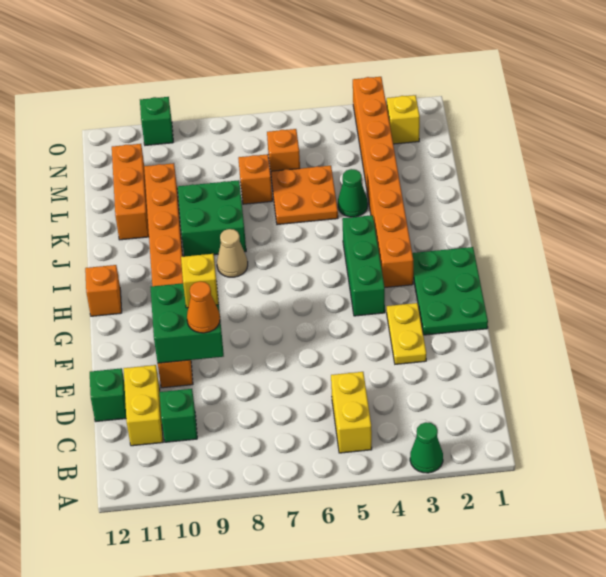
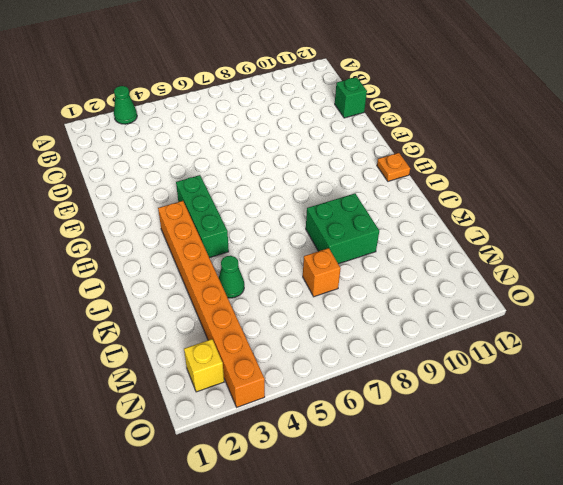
orange plate H12 level 1 -> orange brick H12 level 1
none -> yellow brick B5:C5 level 1
none -> green brick C10 level 1
none -> yellow brick C11:D11 level 1

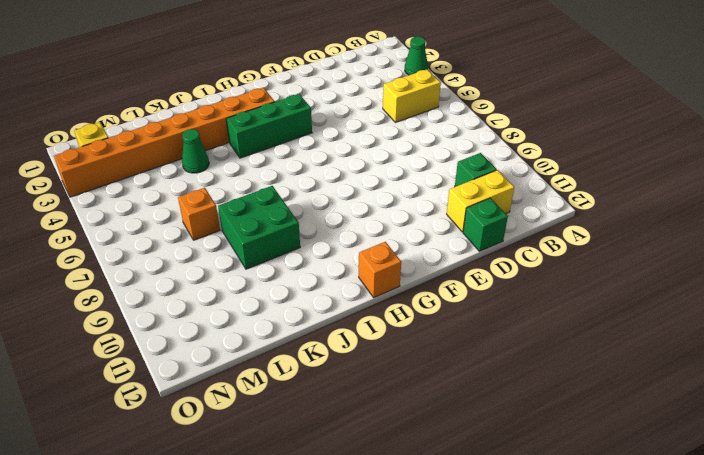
none -> yellow plate E3:F3 level 1
none -> orange brick E10:L10 level 1
none -> green plate F1:H2 level 1

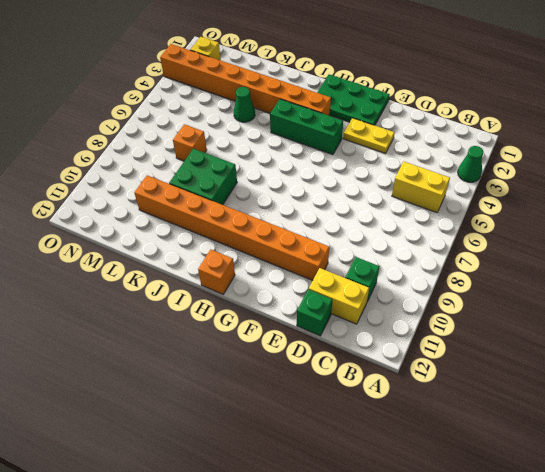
none -> tan cone I8 level 1
none -> orange plate K5:L6 level 1
none -> orange brick K11:M11 level 1

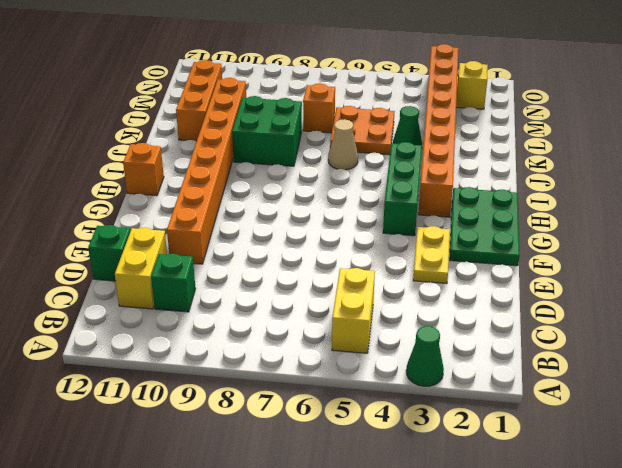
tan cone J6 level 1 -> tan cone I8 level 1
none -> orange brick M6 level 1
none -> green brick O10 level 1
none -> green brick E9:F10 level 2

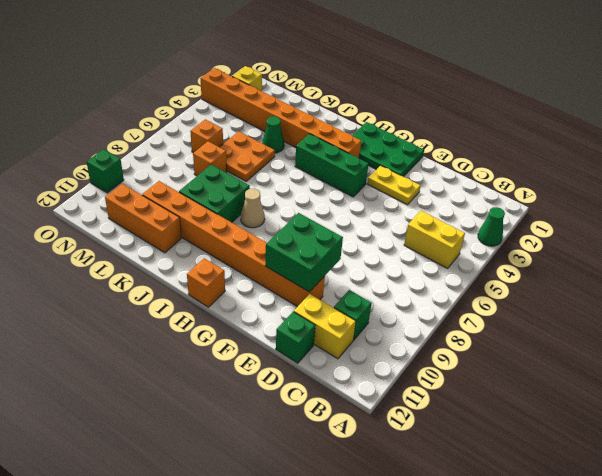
none -> orange cone E9 level 3
none -> yellow brick F9 level 3

